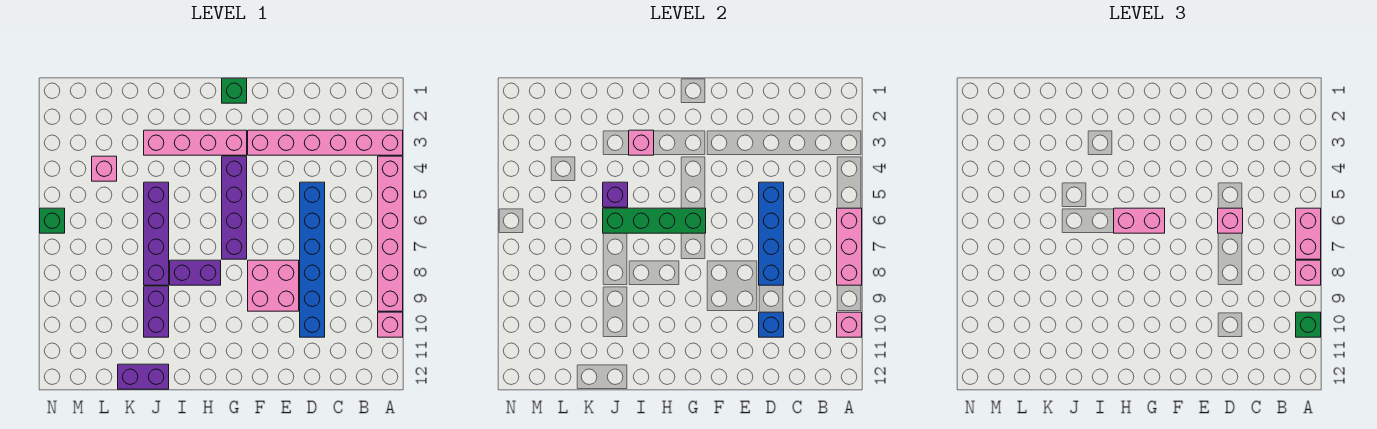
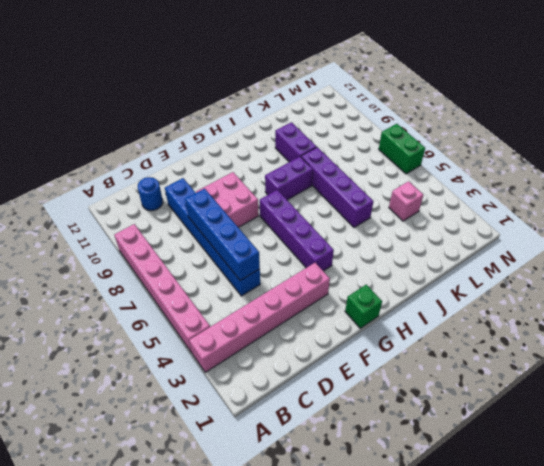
blue round brick C11 level 1 -> none
green brick N6:N7 level 1 -> green brick N6 level 1
none -> pink brick A10 level 1
none -> pink brick G3:J3 level 1
none -> purple brick J12:K12 level 1

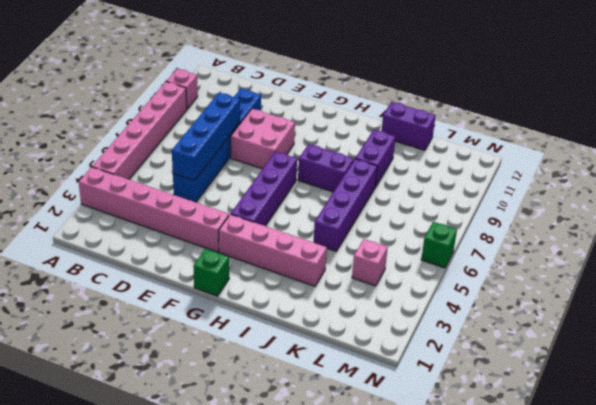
none -> pink brick A6:A8 level 2
none -> pink brick A10 level 2
none -> blue brick D10 level 2

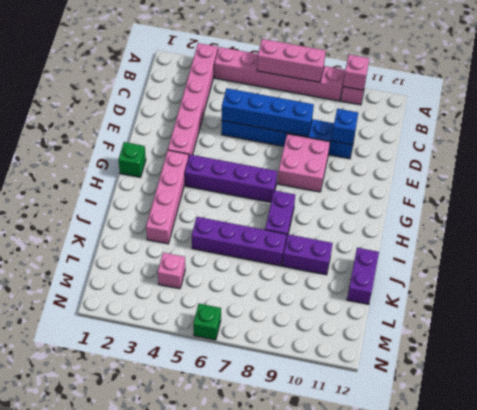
none -> green brick G6:J6 level 2
none -> pink brick I3 level 2
none -> purple brick J5 level 2

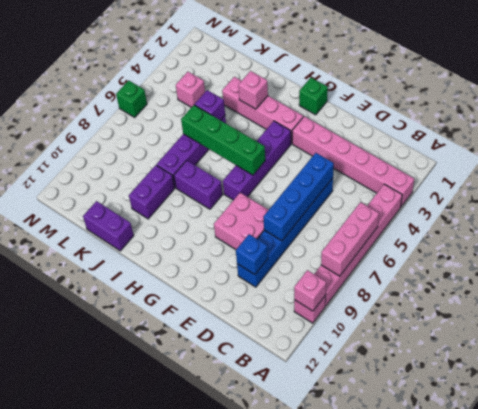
none -> pink brick A6:A7 level 3
none -> pink brick A8 level 3
none -> green brick A10 level 3

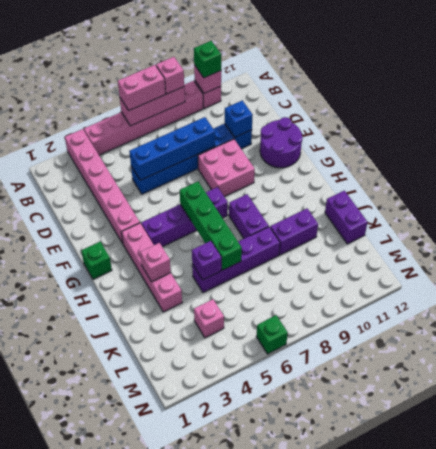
purple round brick E11:F12 level 1 -> none
none -> pink brick D6 level 3
none -> pink brick G6:H6 level 3

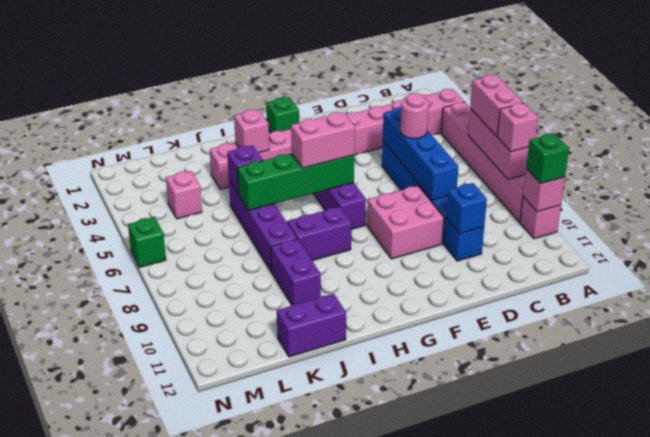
pink round brick D6 level 3 -> pink brick D6 level 3

